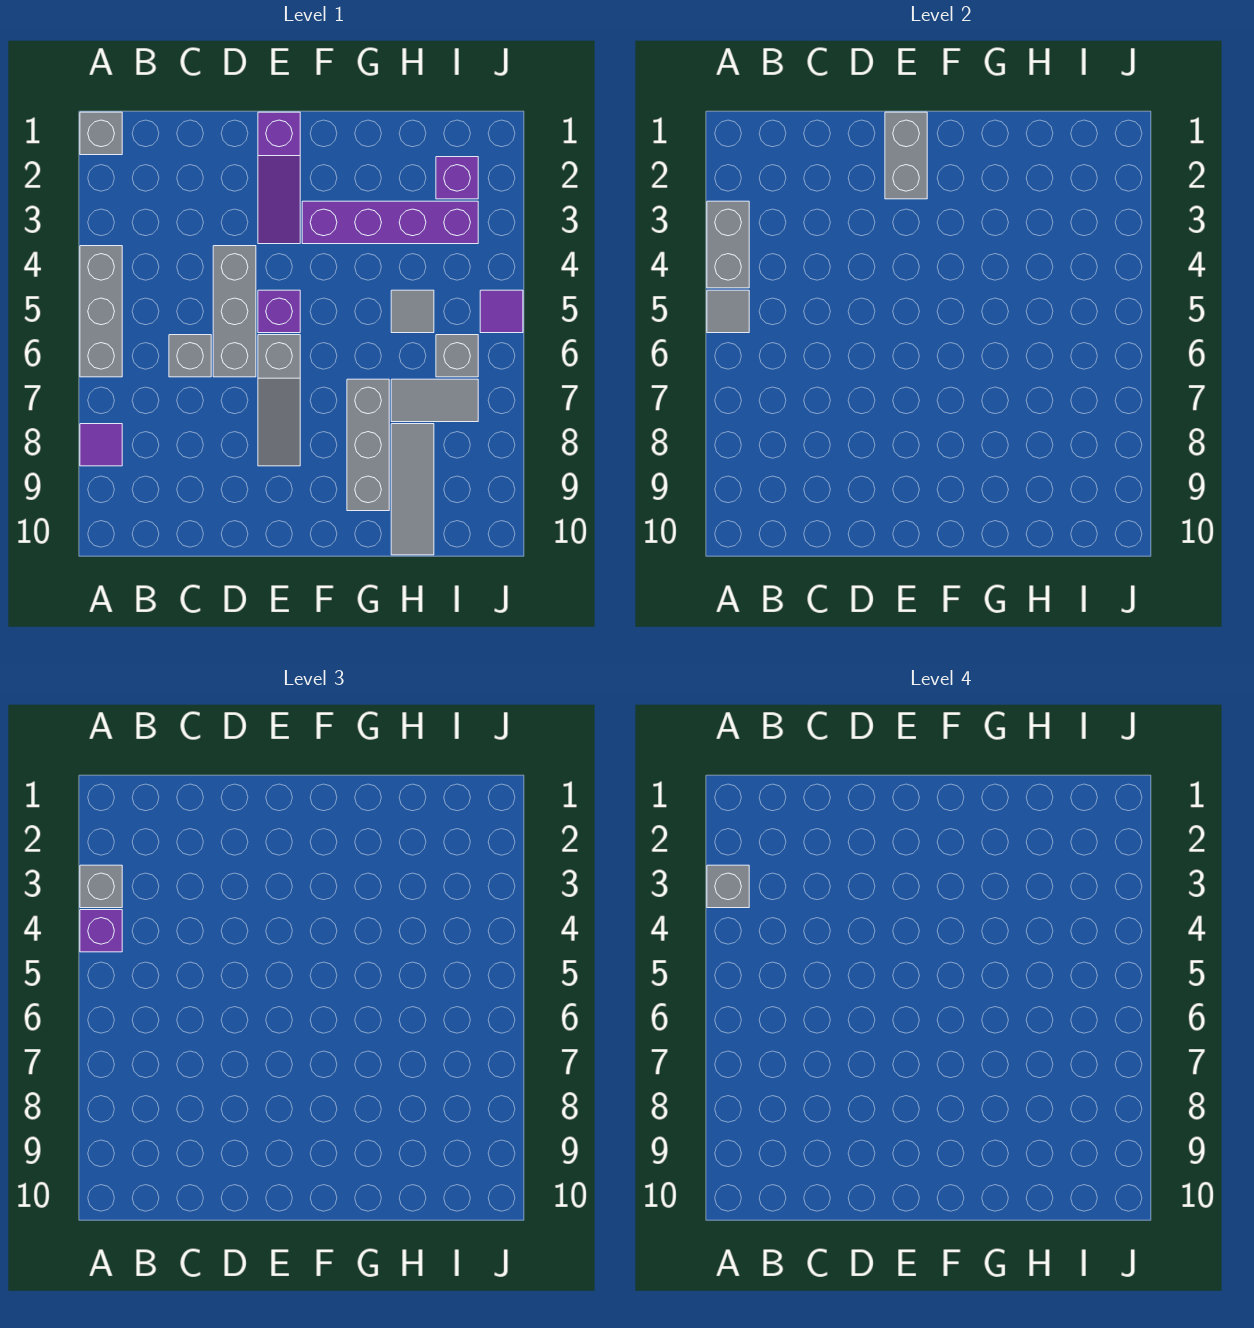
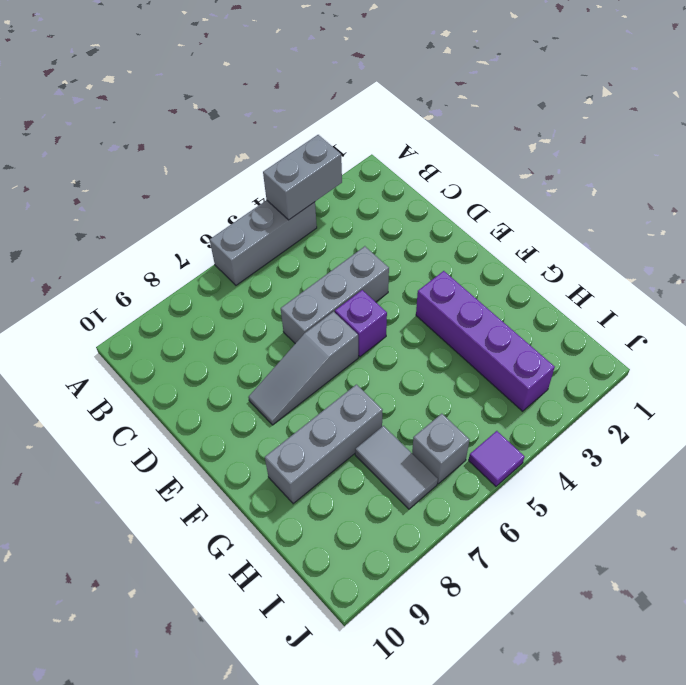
none -> grey brick A1 level 1
none -> purple tile A8 level 1
none -> grey brick C6 level 1

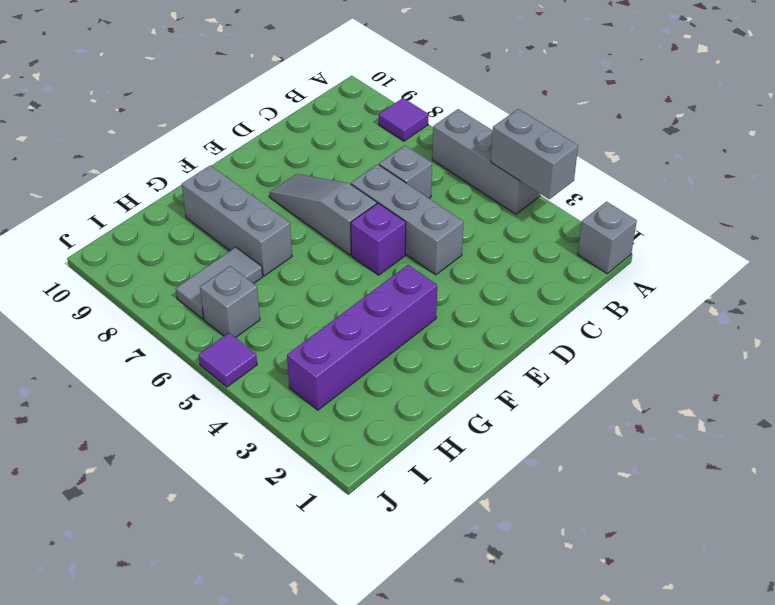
none -> purple slope E1:E3 level 1 top 1
none -> grey tile H5 level 1
none -> grey tile H8:H10 level 1

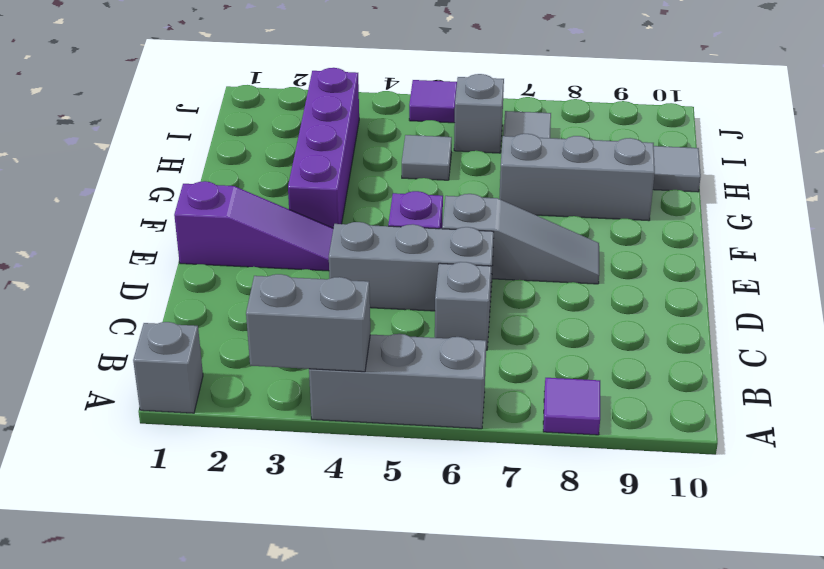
none -> purple brick I2 level 1
none -> grey tile A5 level 2
none -> grey brick E1:E2 level 2

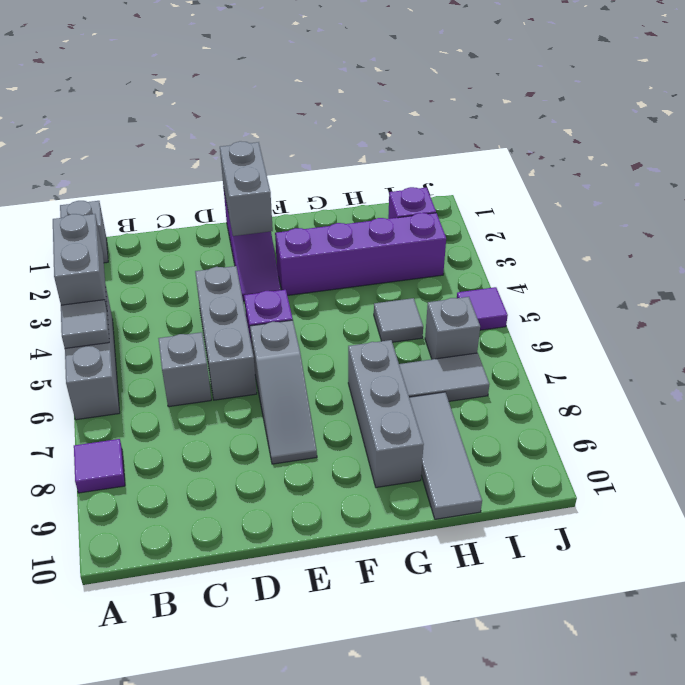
none -> grey brick A3 level 3
none -> purple brick A4 level 3
none -> grey brick A3 level 4

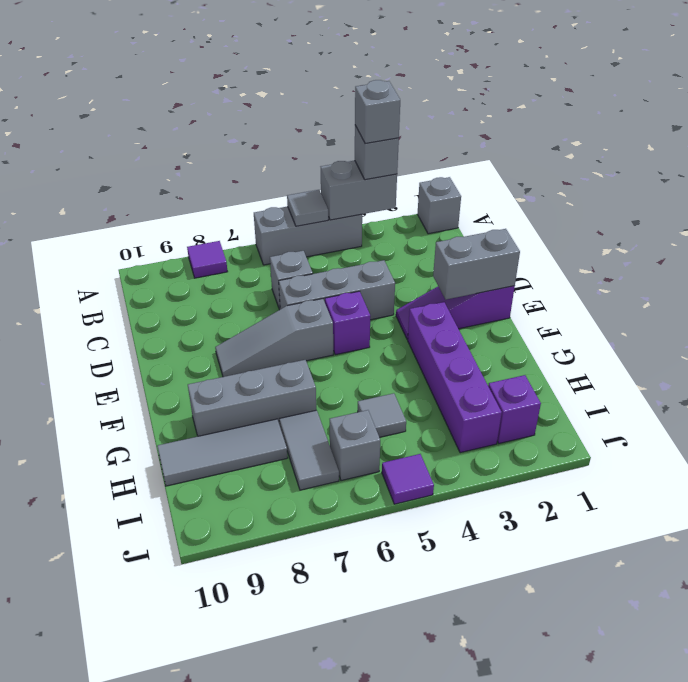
none -> purple brick A4 level 3

